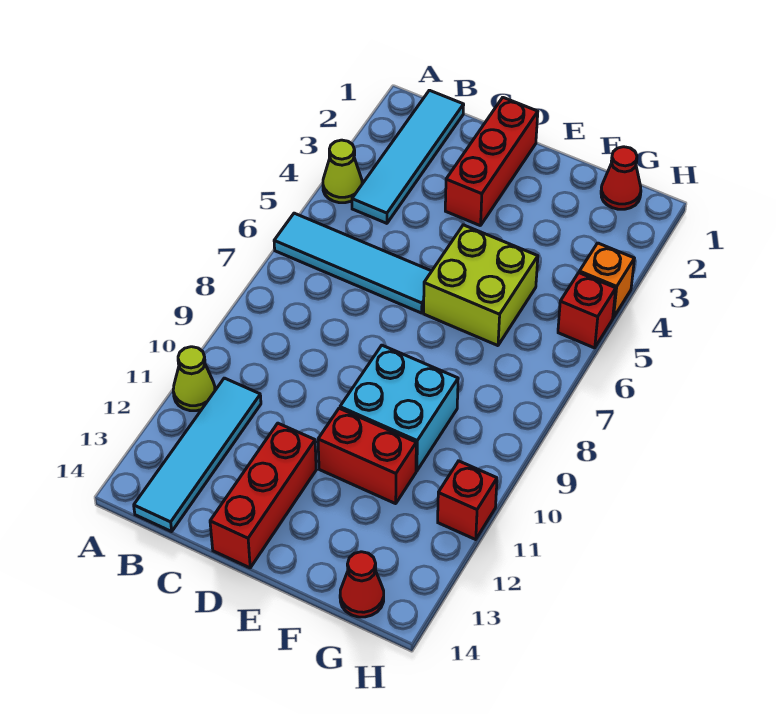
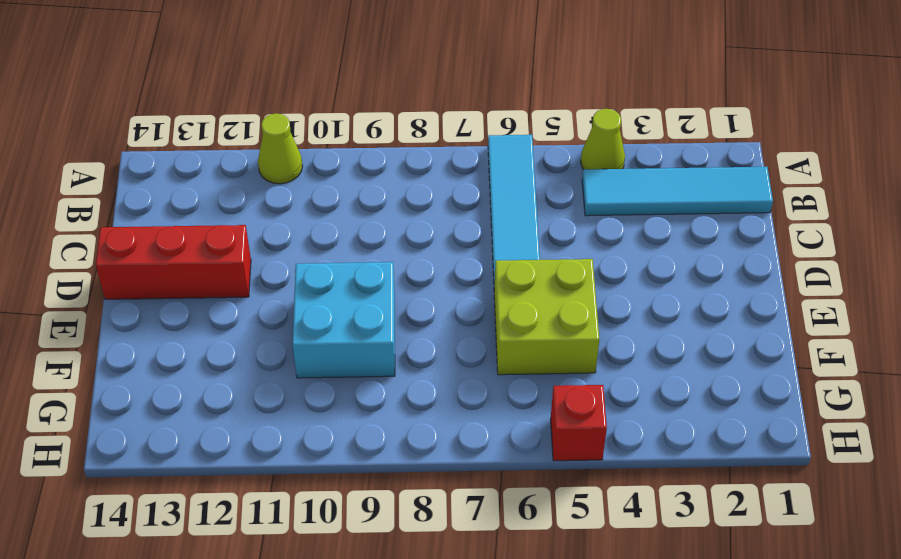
none -> cyan tile B11:B14 level 1
none -> red brick D1:D3 level 1
none -> red brick E11:F11 level 1

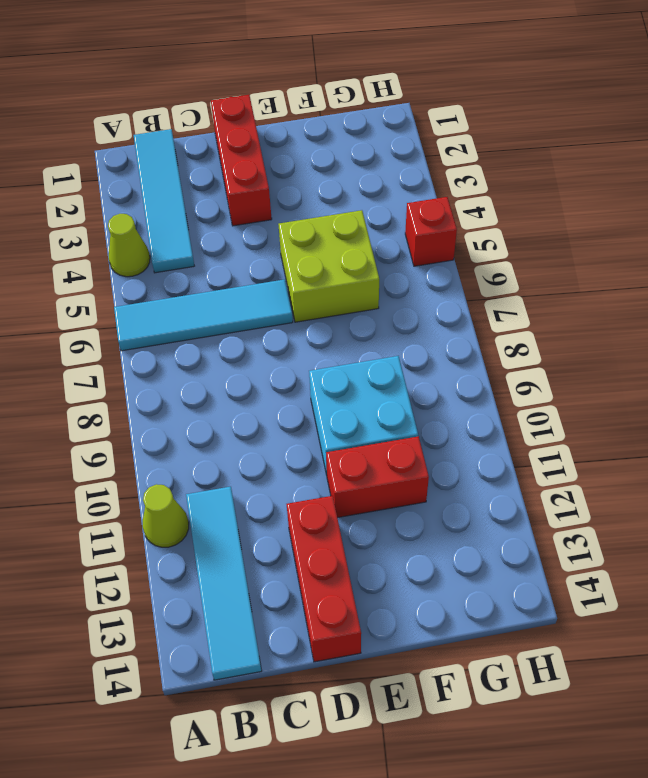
none -> red cone G1 level 1
none -> red cone G14 level 1
none -> orange brick H4 level 1

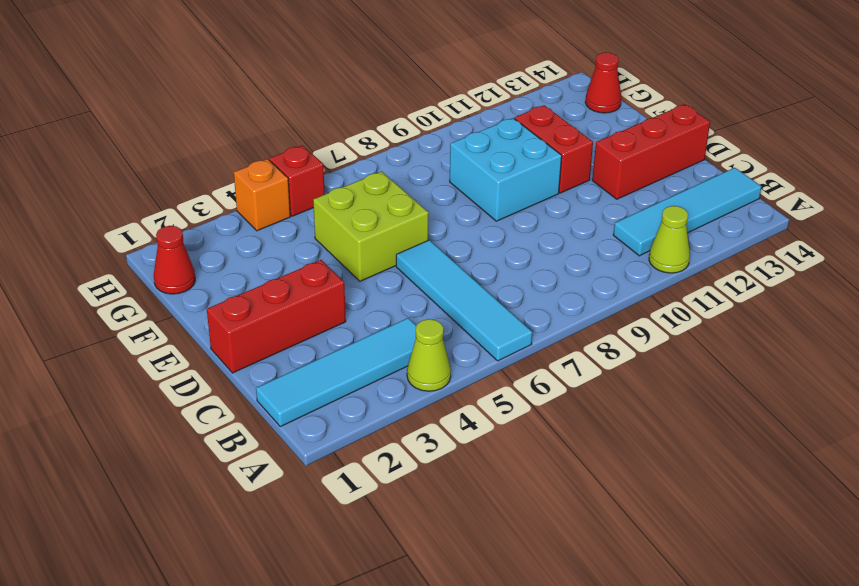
none -> red brick H11 level 1

